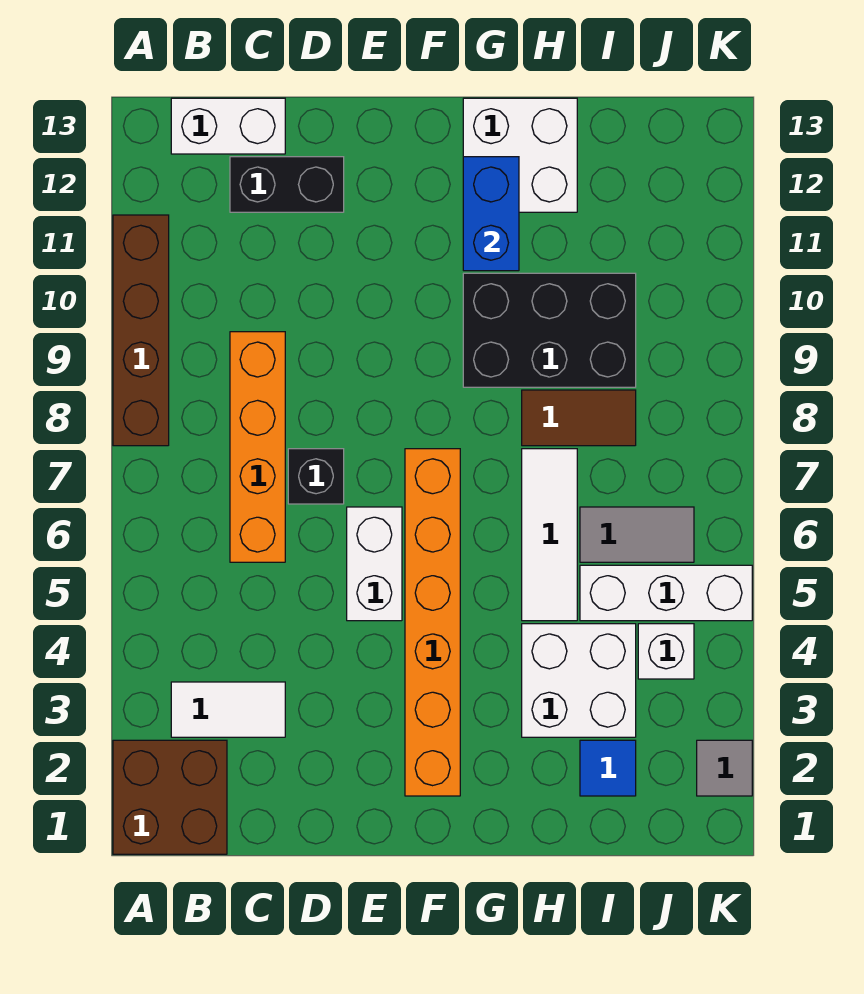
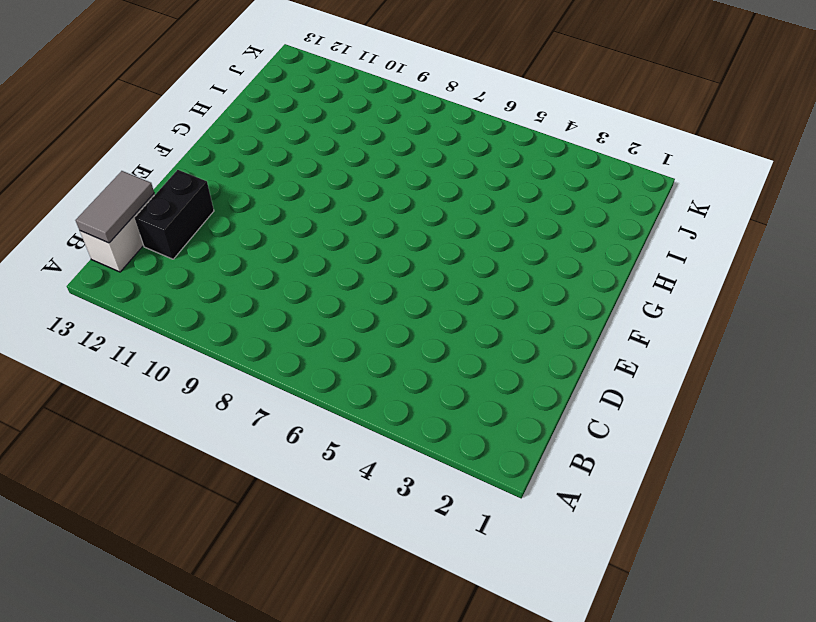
grey tile B13:C13 level 2 -> grey tile I6:J6 level 1
none -> brown brick A1:B2 level 1
none -> brown brick A8:A11 level 1
none -> white tile B3:C3 level 1

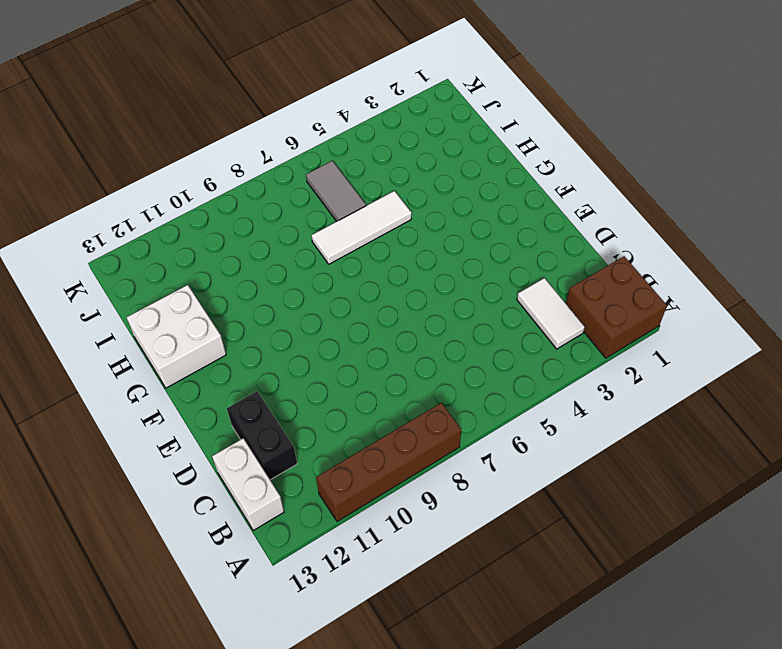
none -> orange brick C6:C9 level 1
none -> black brick D7 level 1
none -> white brick E5:E6 level 1

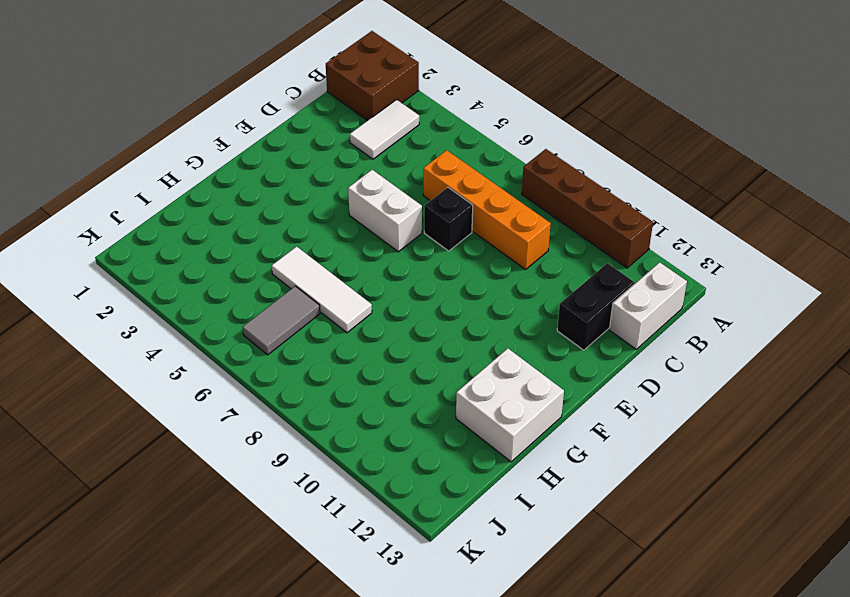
none -> orange brick F2:F7 level 1
none -> black brick G9:I10 level 1
none -> white brick H3:I4 level 1

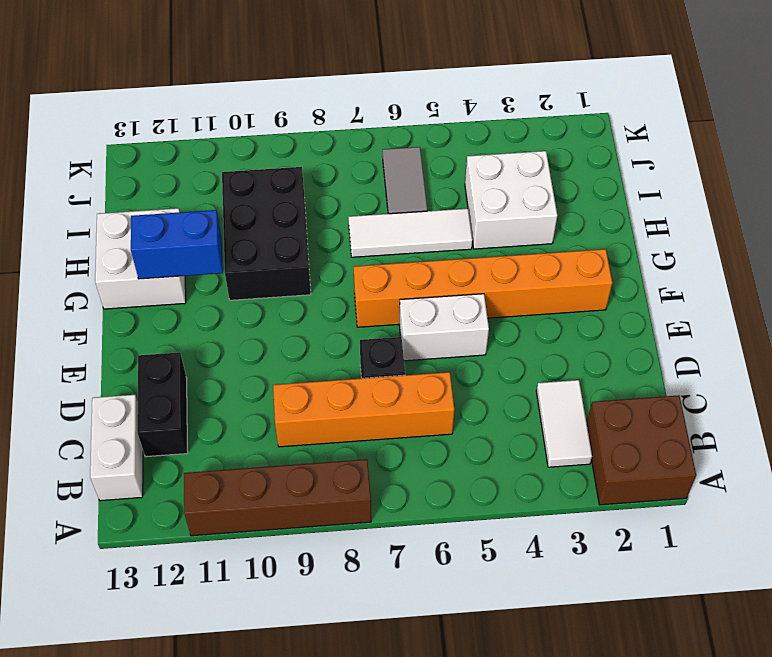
none -> brown tile H8:I8 level 1
none -> blue tile I2 level 1
none -> white brick I5:K5 level 1

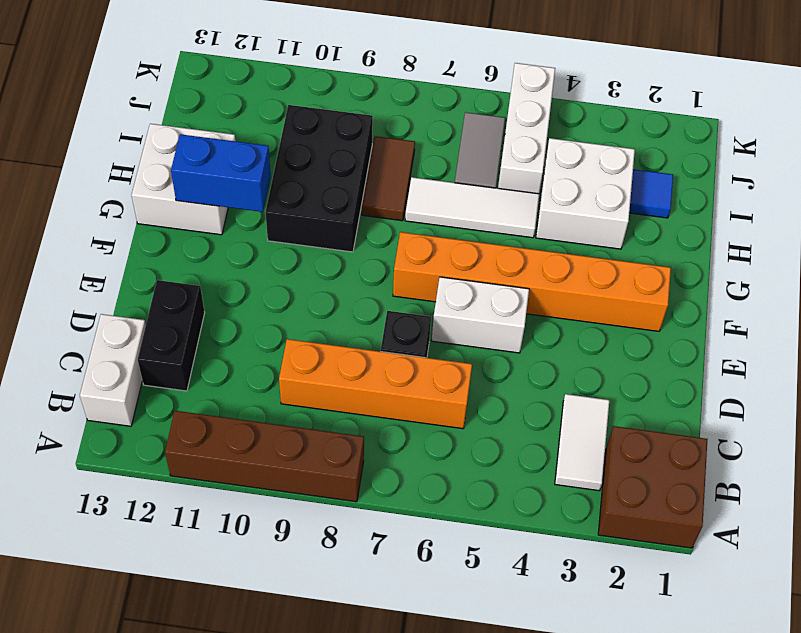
none -> white brick J4 level 1
none -> grey tile K2 level 1

